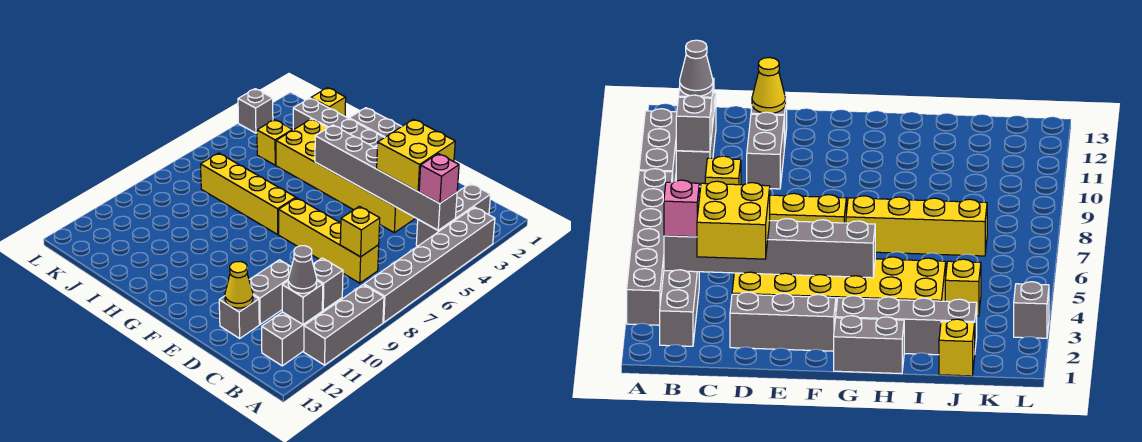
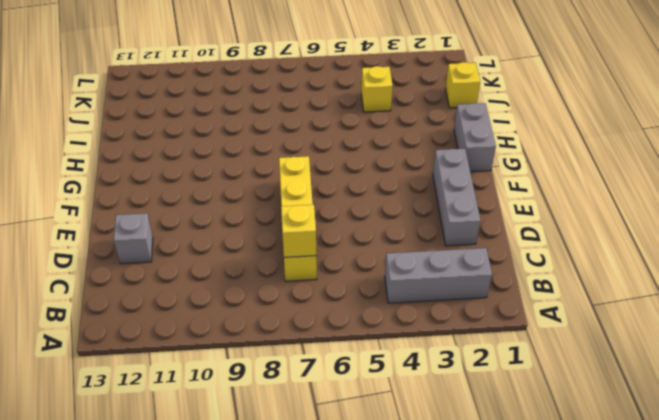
none -> grey brick A3:A8 level 1
none -> grey brick A9:A11 level 1
none -> grey brick B10:B12 level 1

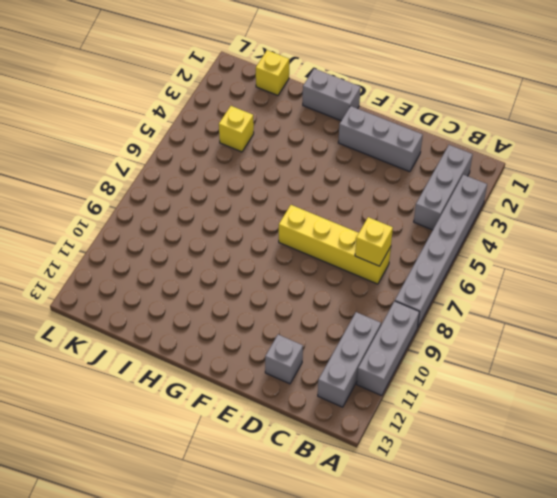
none -> yellow brick D3:I4 level 1
none -> grey brick D10:D11 level 1
none -> grey brick G2:J2 level 1

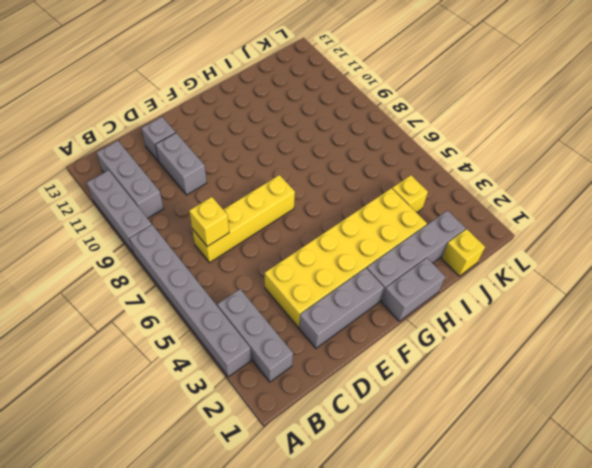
none -> yellow brick G7:J7 level 1
none -> grey brick L3 level 1
none -> grey brick B4:G4 level 2

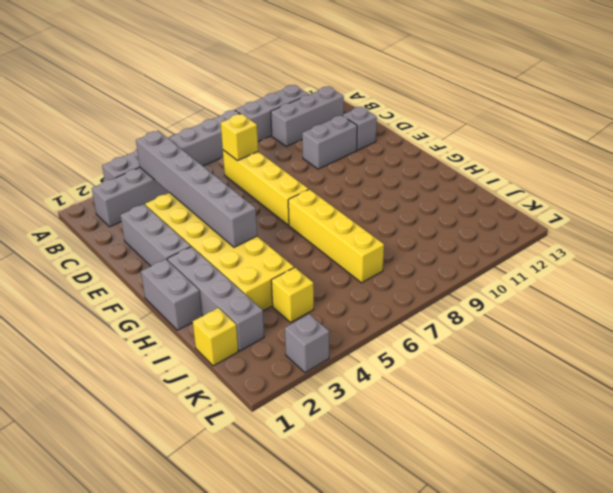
none -> grey brick B10 level 2
none -> grey brick B11 level 2
none -> yellow cone D12 level 2

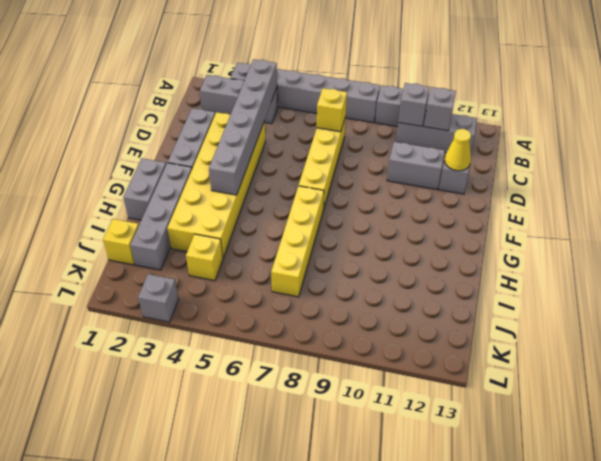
none -> pink brick B4 level 3
none -> grey cone B11 level 3
none -> yellow brick C3:D4 level 3

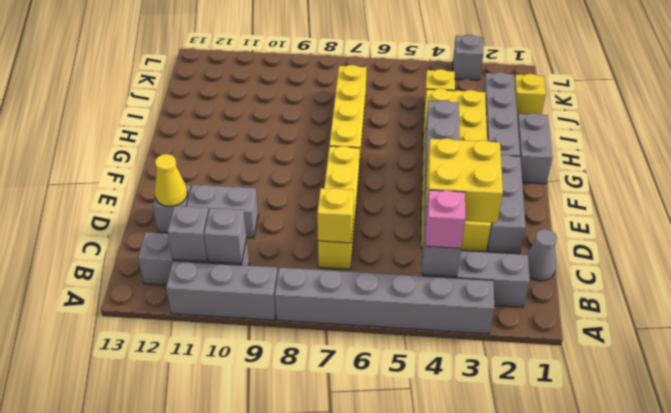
grey cone C1 level 1 -> grey cone B11 level 3

